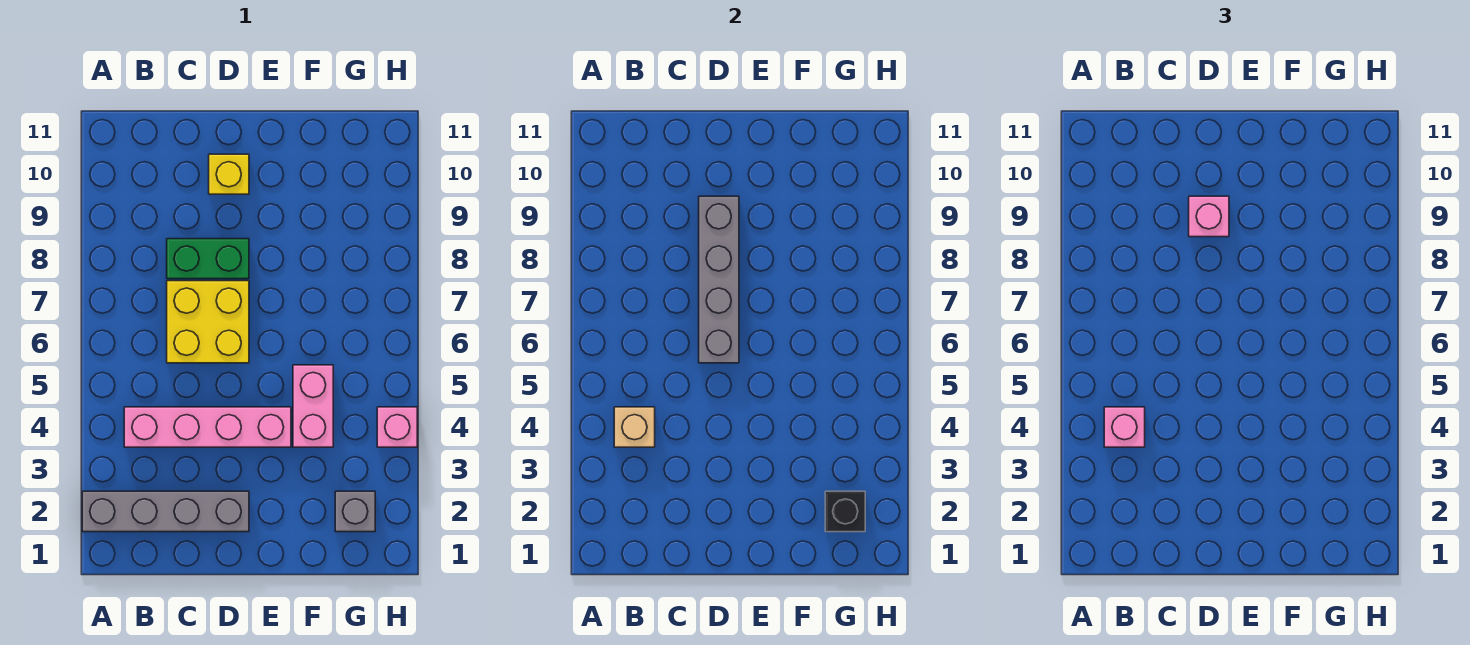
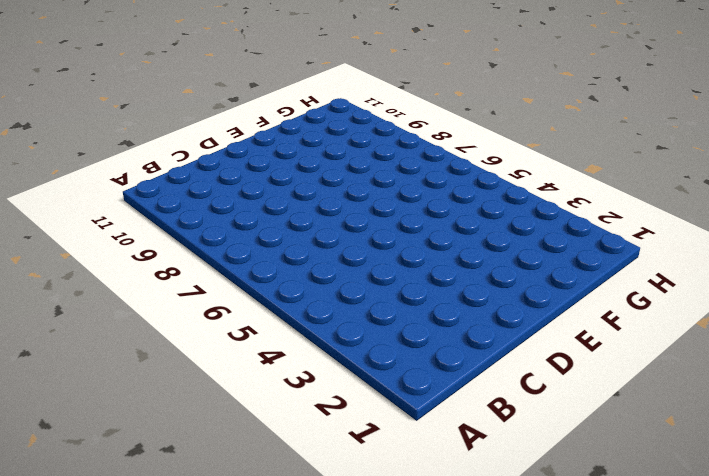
none -> grey brick A2:D2 level 1
none -> pink brick B4:E4 level 1
none -> yellow brick C6:D7 level 1

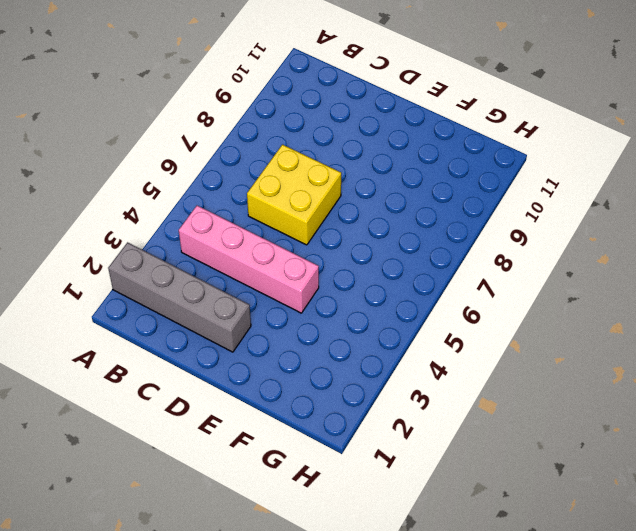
none -> green brick C8:D8 level 1
none -> yellow brick D10 level 1
none -> pink brick F4:F5 level 1

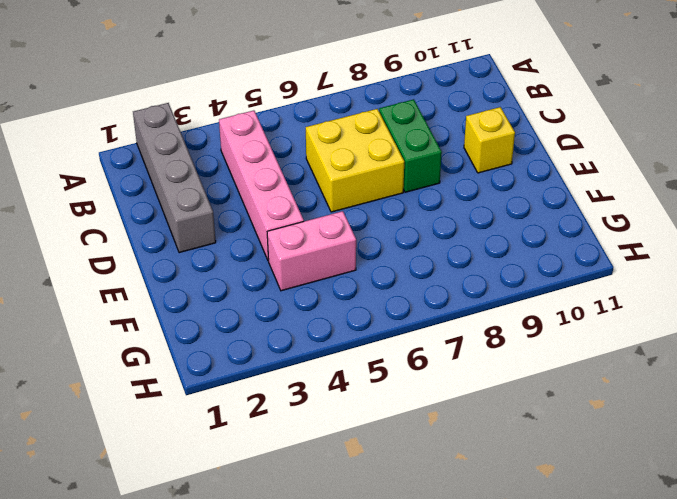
none -> grey brick G2 level 1
none -> pink brick H4 level 1
none -> tan brick B4 level 2

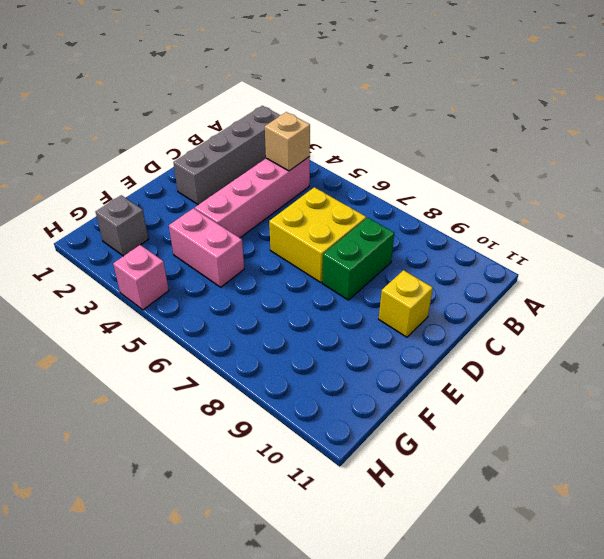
none -> grey brick D6:D9 level 2
none -> black brick G2 level 2
none -> pink brick B4 level 3

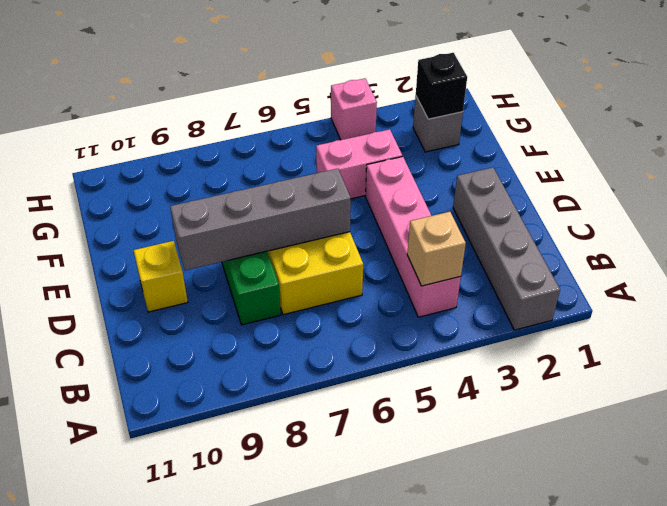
none -> pink brick B4 level 3
none -> pink brick D9 level 3

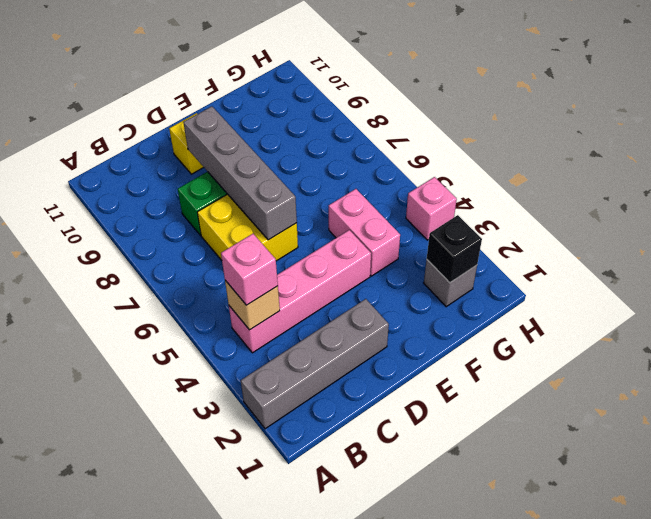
none -> pink brick D9 level 3

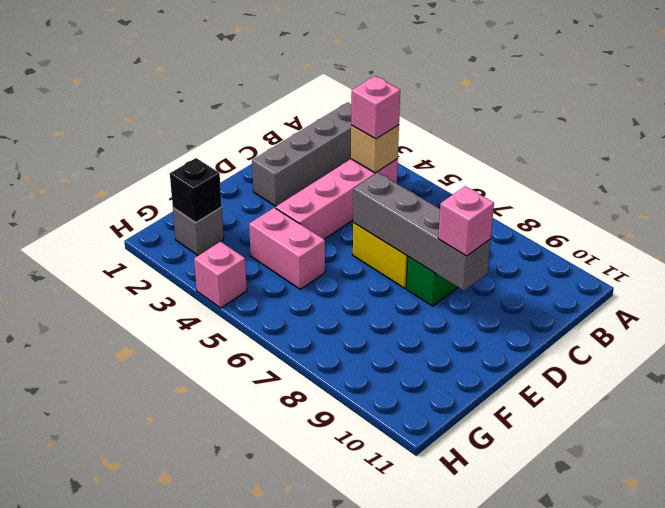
none -> yellow brick D10 level 1

